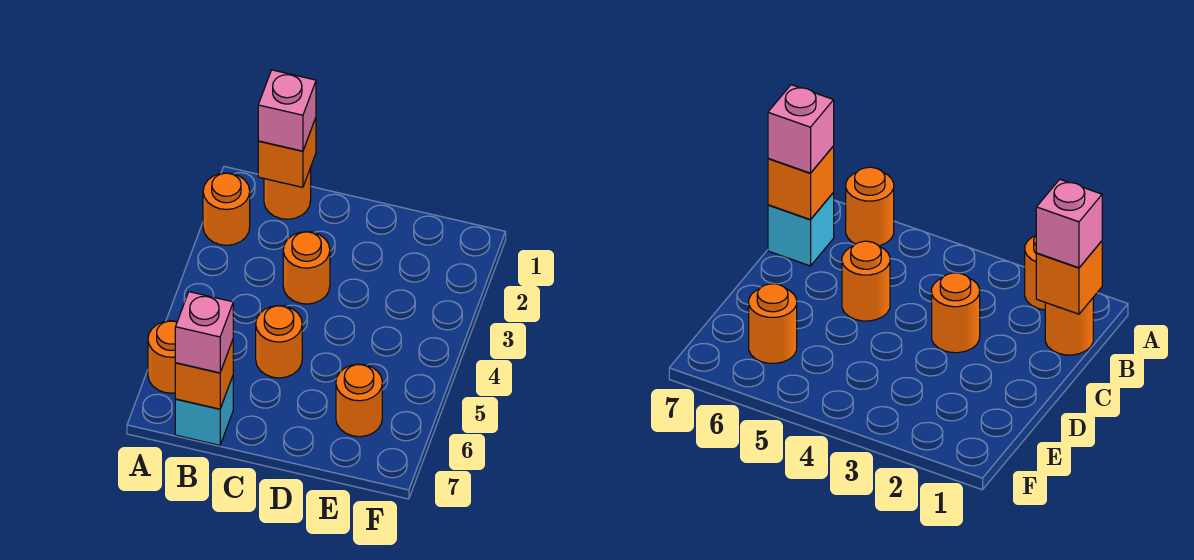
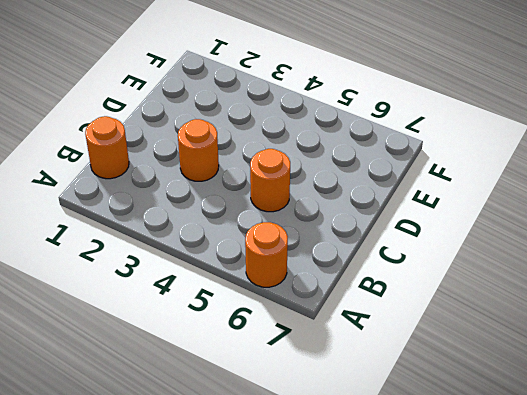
none -> orange round brick A2 level 1
none -> cyan brick B7 level 1

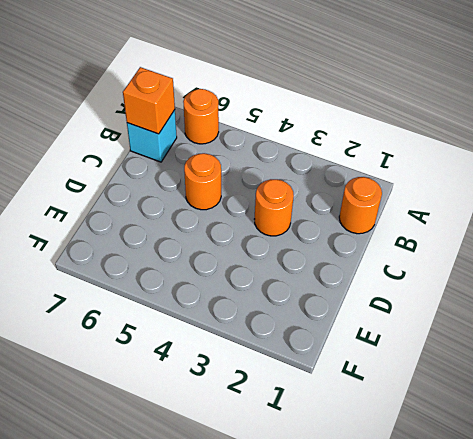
none -> orange round brick A2 level 1
none -> orange round brick E6 level 1

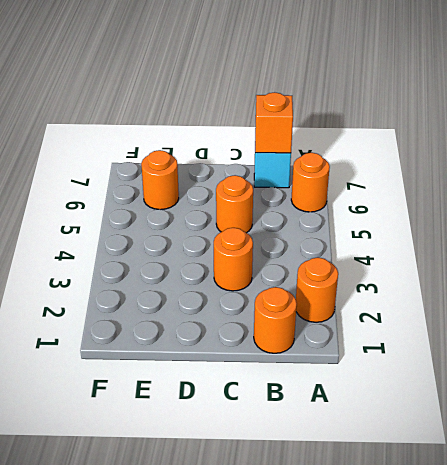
none -> orange brick B1 level 2
none -> pink brick B1 level 3

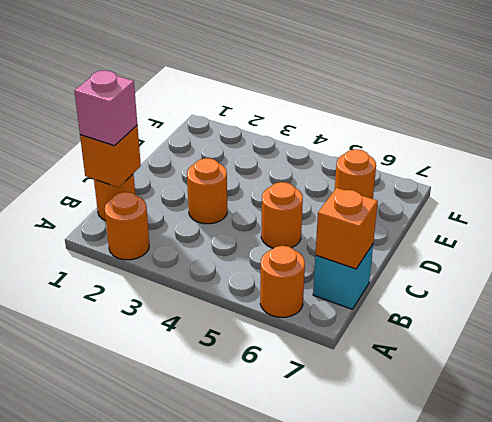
none -> pink brick B7 level 3

